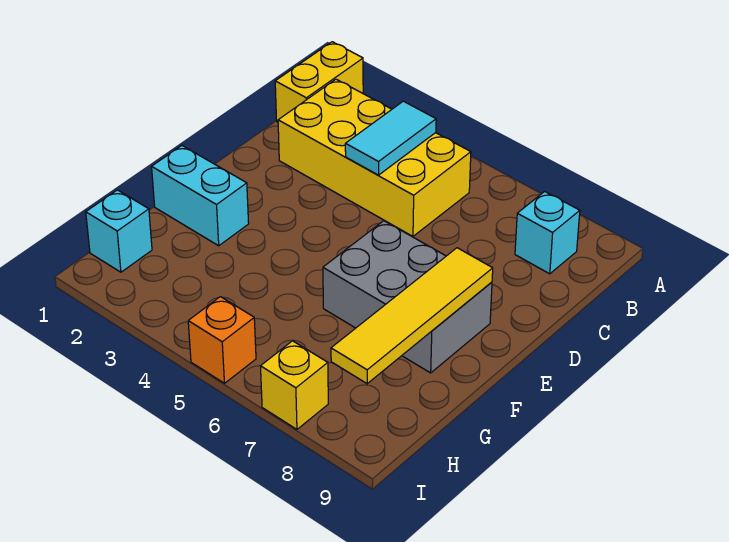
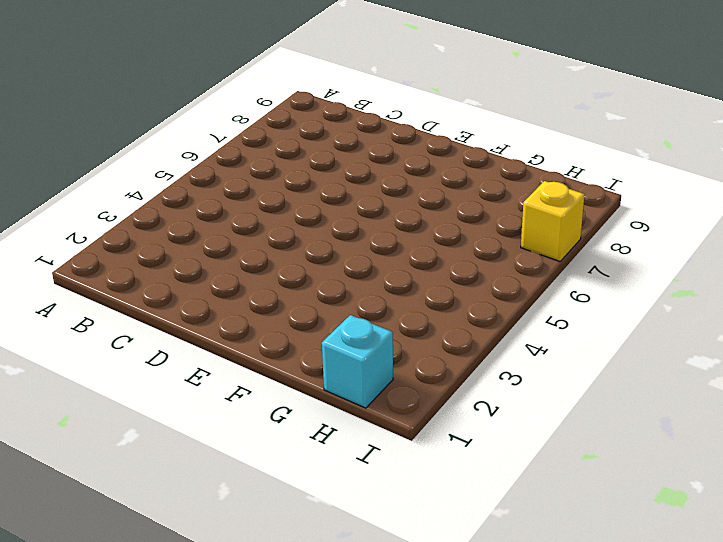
none -> yellow brick A1:B1 level 1
none -> yellow brick B2:C5 level 1

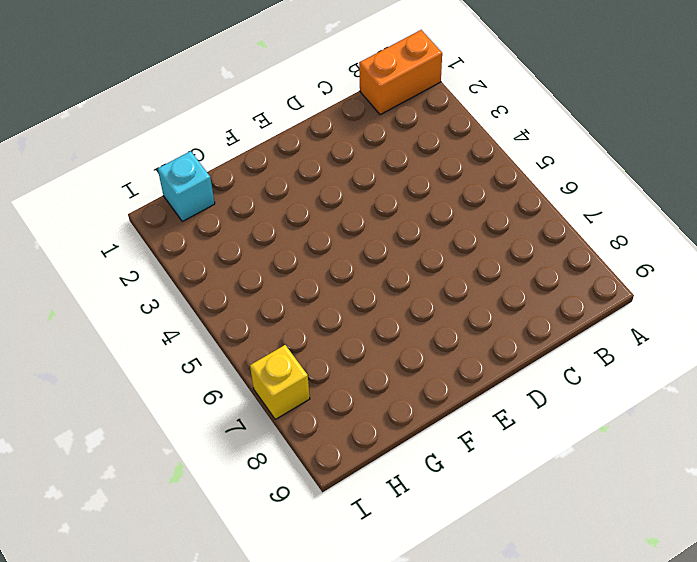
orange brick A1:B1 level 1 -> yellow brick A1:B1 level 1
none -> yellow brick B2:C5 level 1
none -> cyan brick B8 level 1

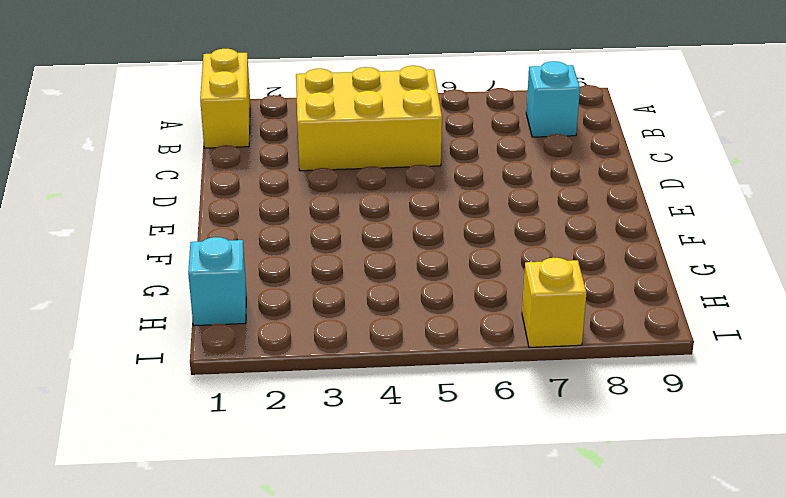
yellow brick B3:C5 level 1 -> yellow brick B2:C5 level 1
none -> grey brick E6:F8 level 1
none -> cyan brick F1:F2 level 1

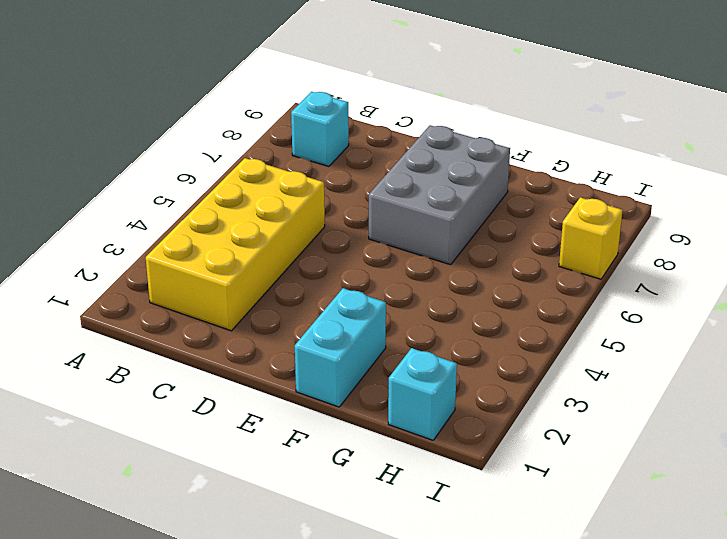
none -> yellow brick A1:B1 level 1
none -> orange brick I5 level 1

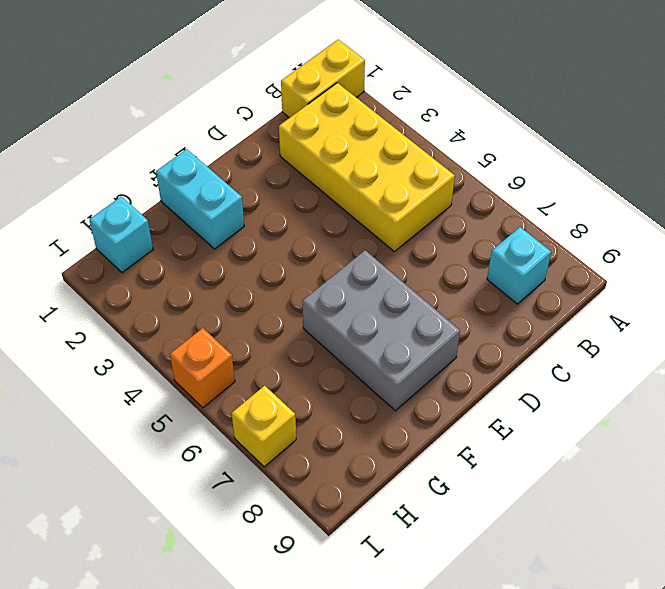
none -> cyan tile B4:C4 level 2
none -> yellow tile E8:H8 level 2

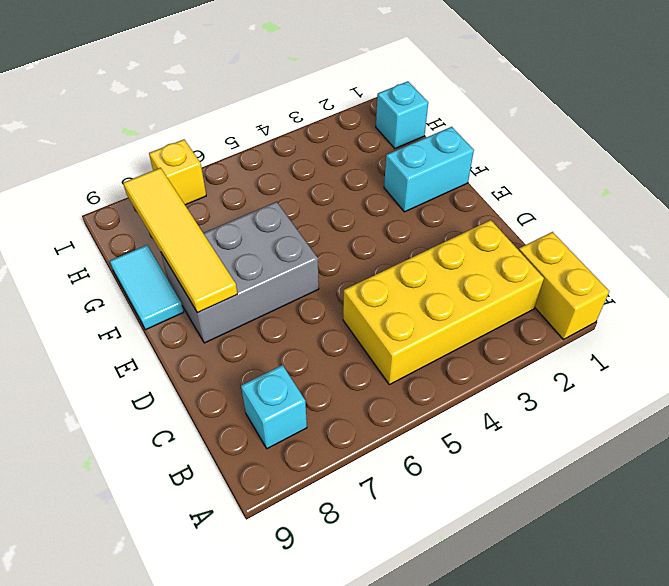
cyan tile F9:G9 level 1 -> cyan tile B4:C4 level 2
none -> orange brick I5 level 1

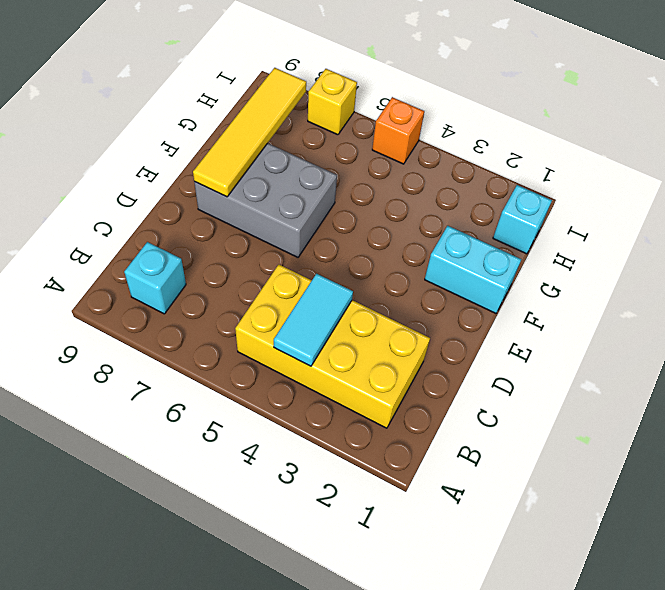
none -> yellow brick A1:B1 level 1

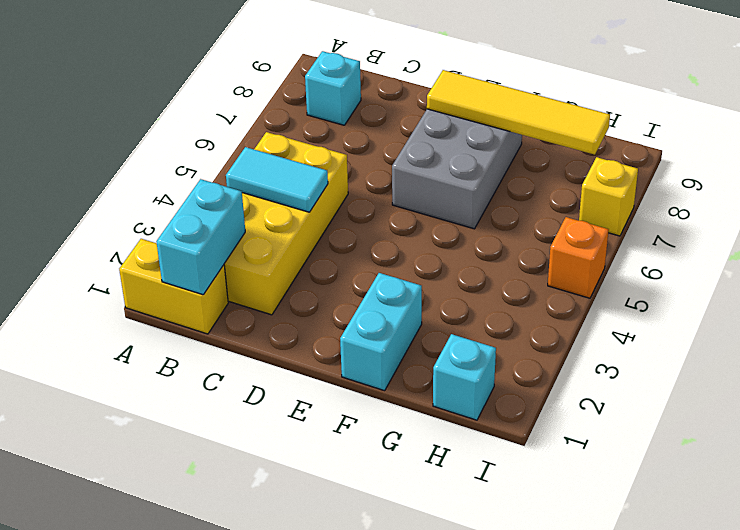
cyan brick B1:B2 level 2 -> none

